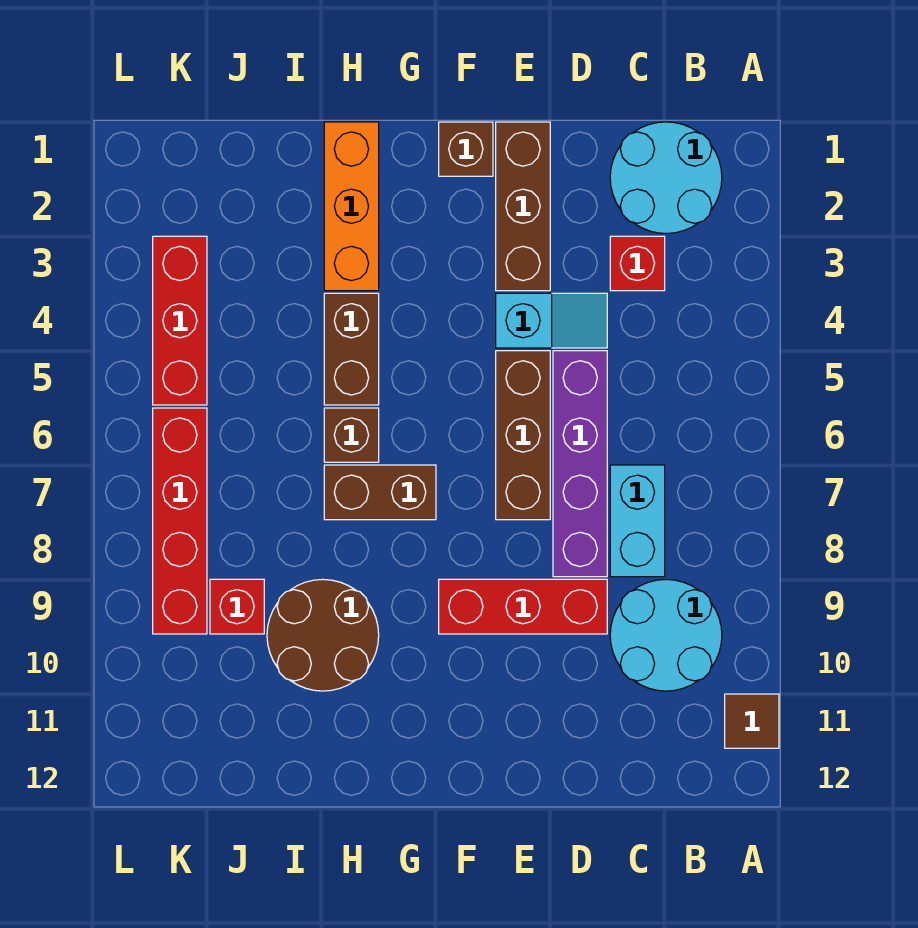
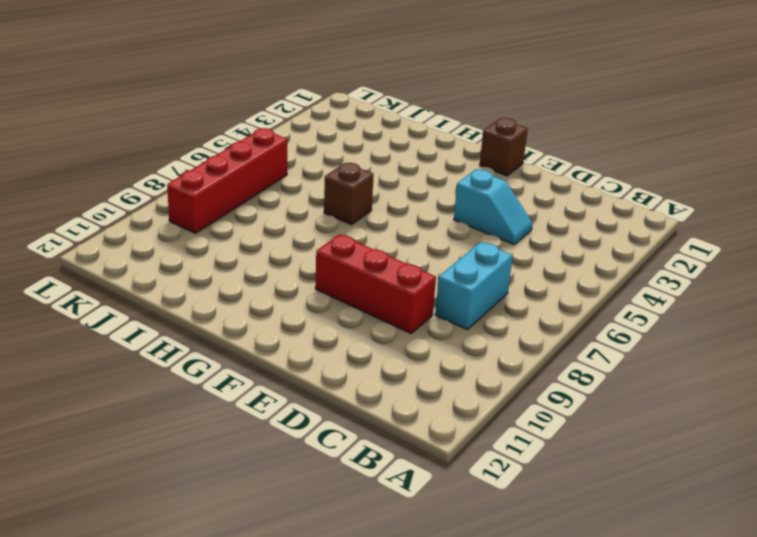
none -> brown tile A11 level 1
none -> cyan round brick B1:C2 level 1
none -> cyan round brick B9:C10 level 1

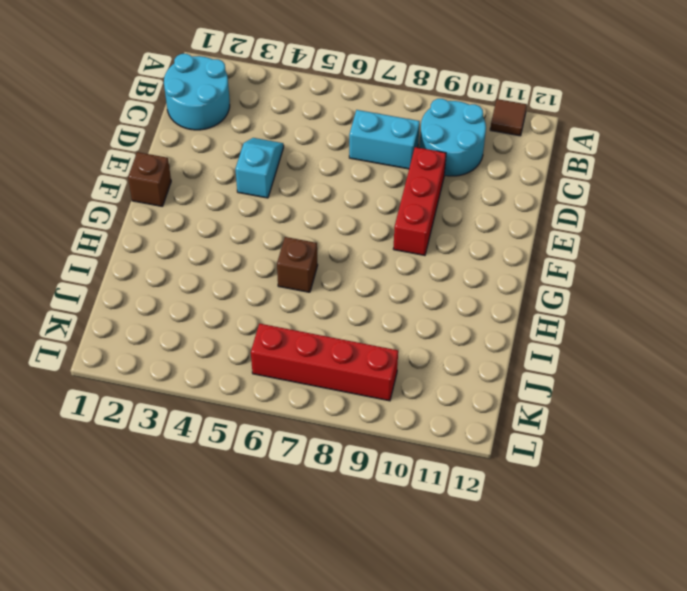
none -> red brick C3 level 1
none -> purple brick D5:D8 level 1
none -> brown brick E1:E3 level 1

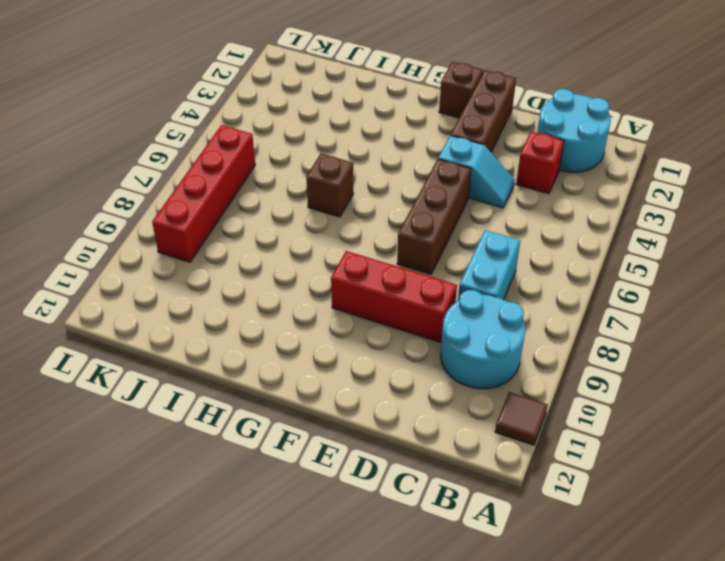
none -> purple brick D5:D8 level 1
none -> brown brick G7:H7 level 1
none -> orange brick H1:H3 level 1

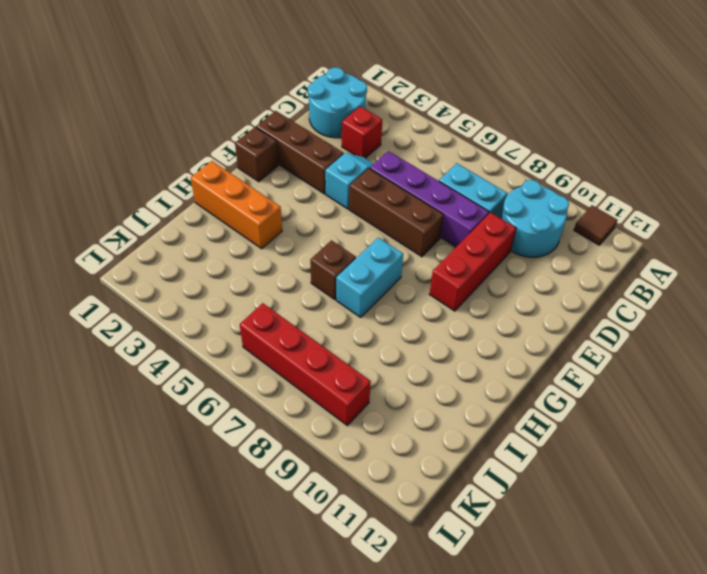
cyan brick G7:H7 level 1 -> brown brick G7:H7 level 1
none -> brown brick H4:H5 level 1
none -> brown round brick H9:I10 level 1
none -> red brick J9 level 1

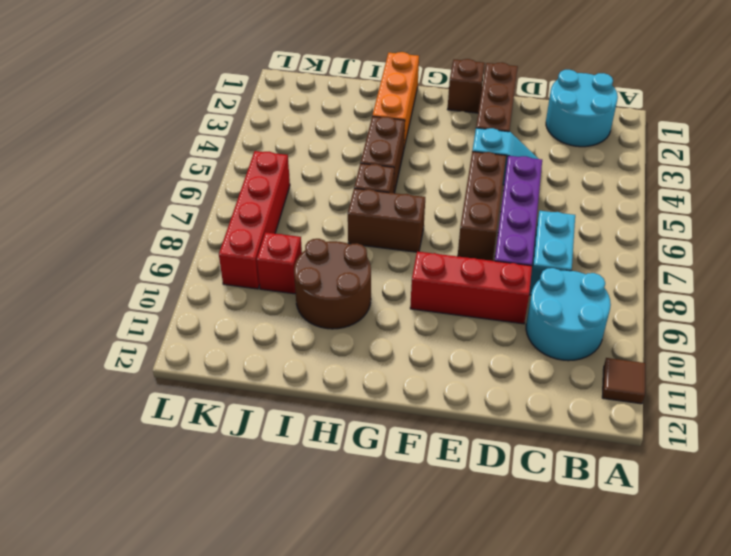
none -> red brick C3 level 1
none -> red brick K3:K5 level 1

